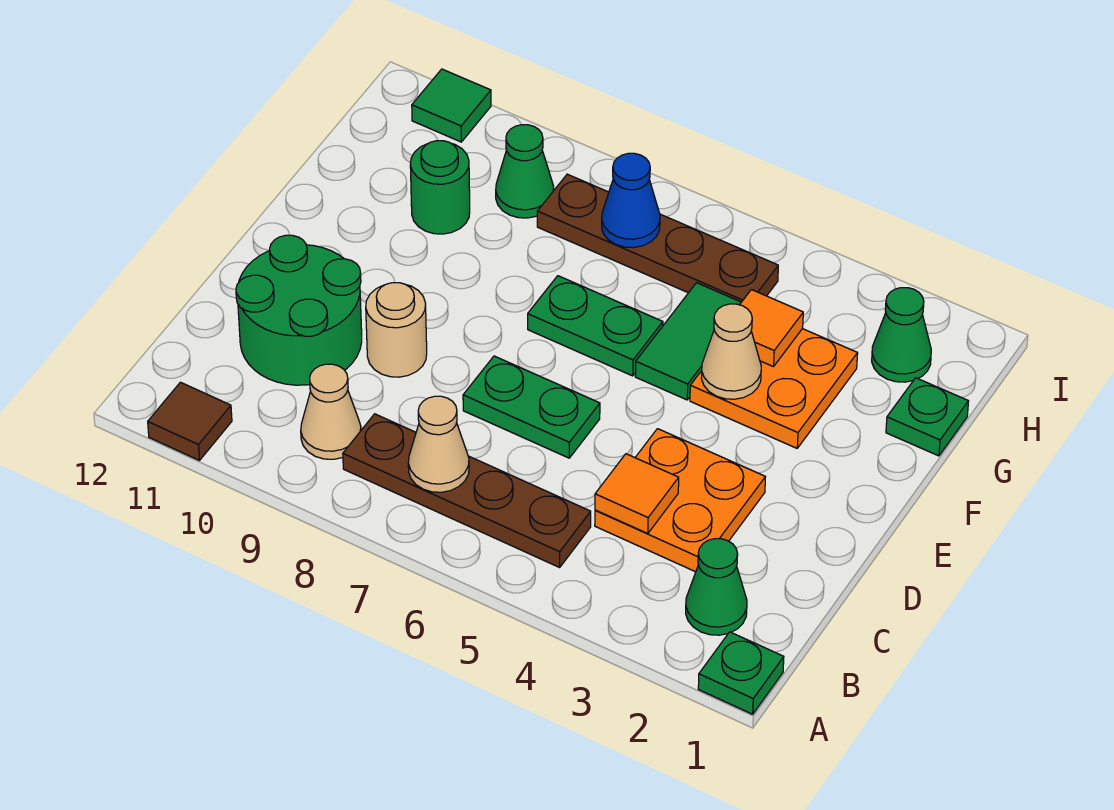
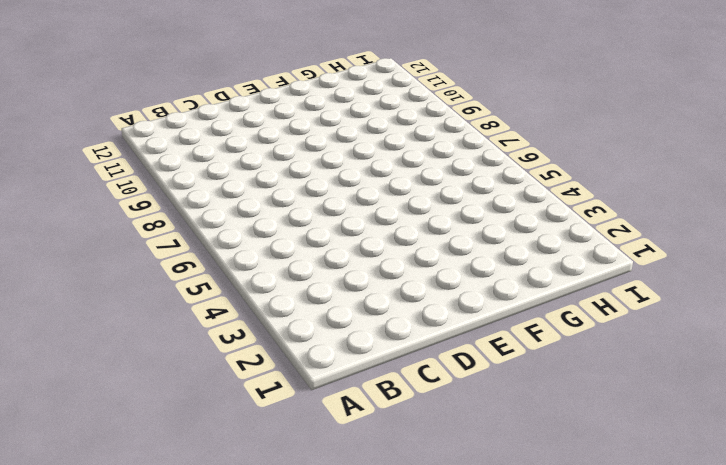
none -> green plate A1 level 1
none -> brown tile A11 level 1
none -> green cone B2 level 1

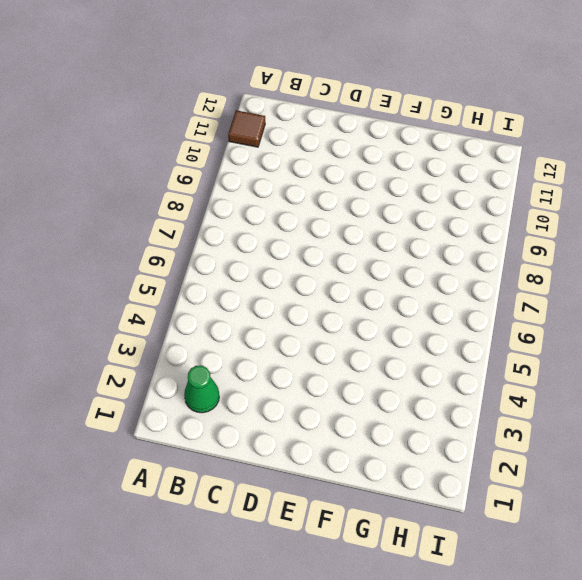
none -> green plate A1 level 1
none -> brown plate B5:B8 level 1
none -> tan cone B9 level 1

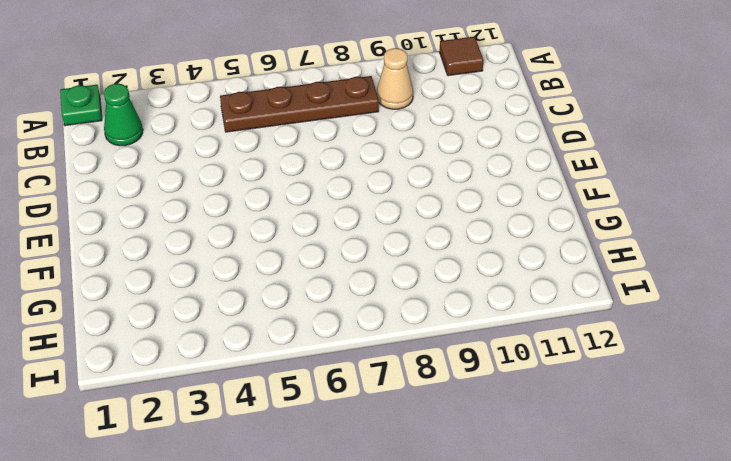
none -> orange plate C3:D4 level 1
none -> green round brick C10:D11 level 1
none -> green plate D6:D7 level 1

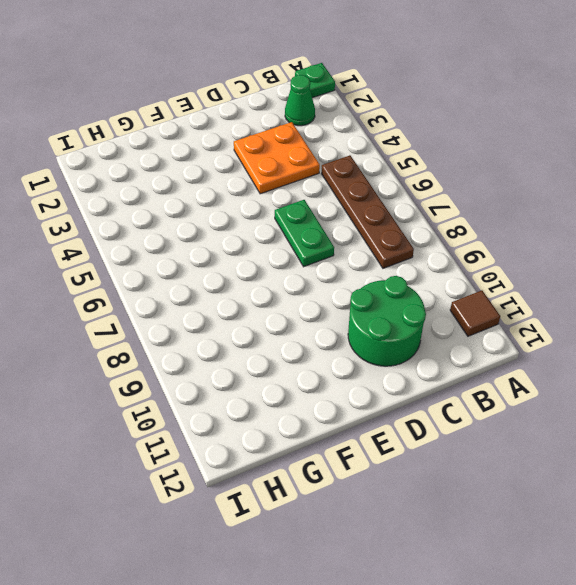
none -> tan cone B9 level 1
none -> tan round brick D9 level 1
none -> orange plate F3:G4 level 1

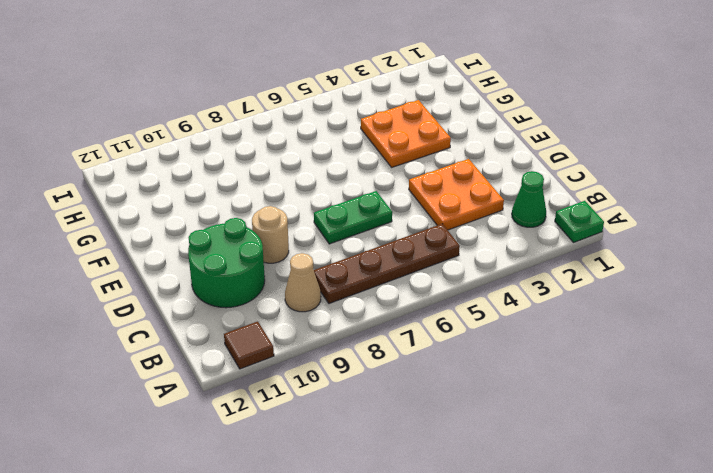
none -> green tile F5:G5 level 1
none -> green plate F6:F7 level 1
none -> green plate G1 level 1

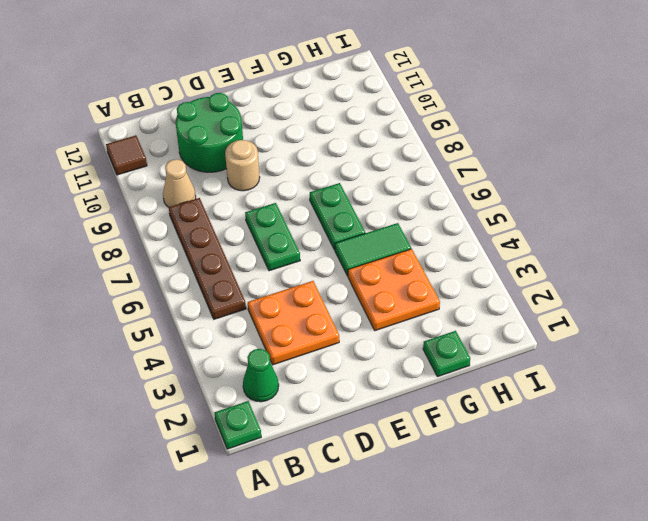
none -> green round brick G10 level 1
none -> green cone H2 level 1
none -> brown plate H5:H8 level 1

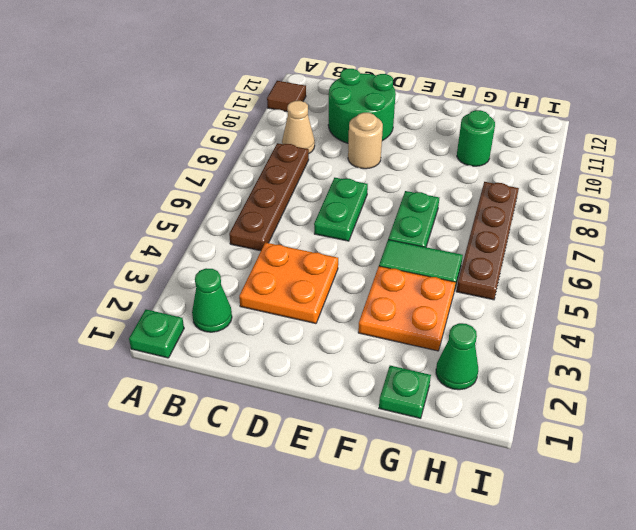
none -> green cone H9 level 1
none -> green tile I11 level 1
none -> tan cone B7 level 2

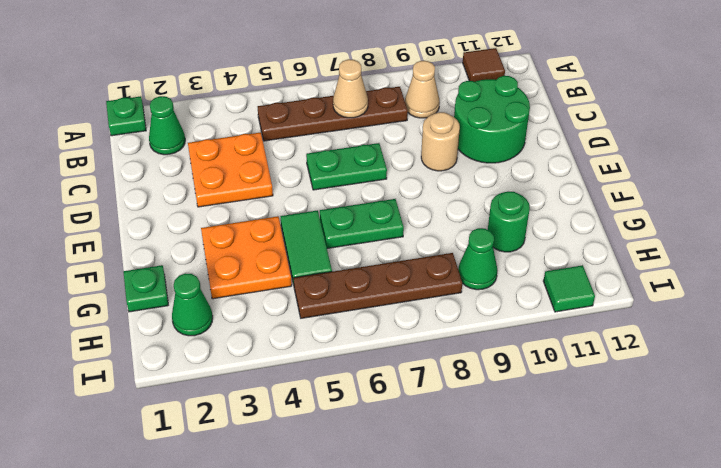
none -> orange tile C4 level 2
none -> tan cone F4 level 2
none -> orange tile G4 level 2

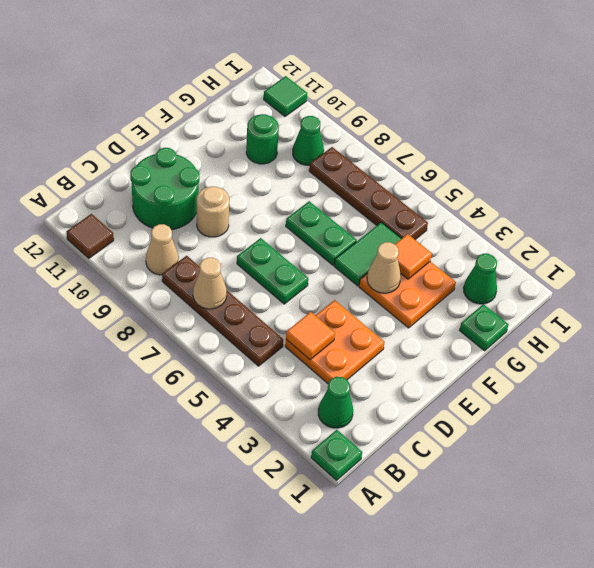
none -> blue cone H7 level 2

